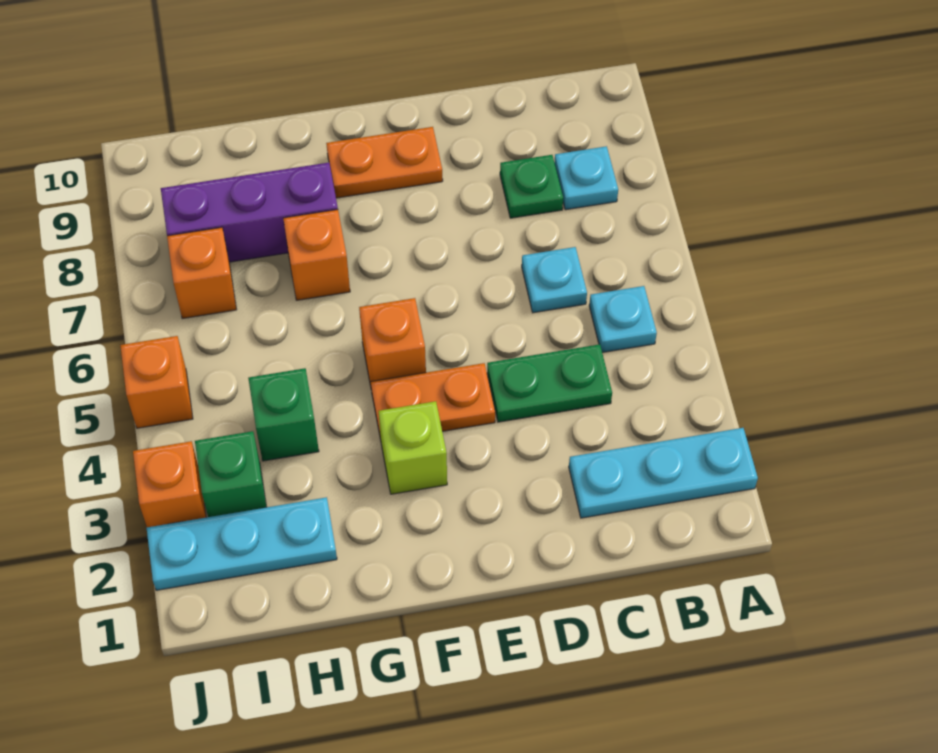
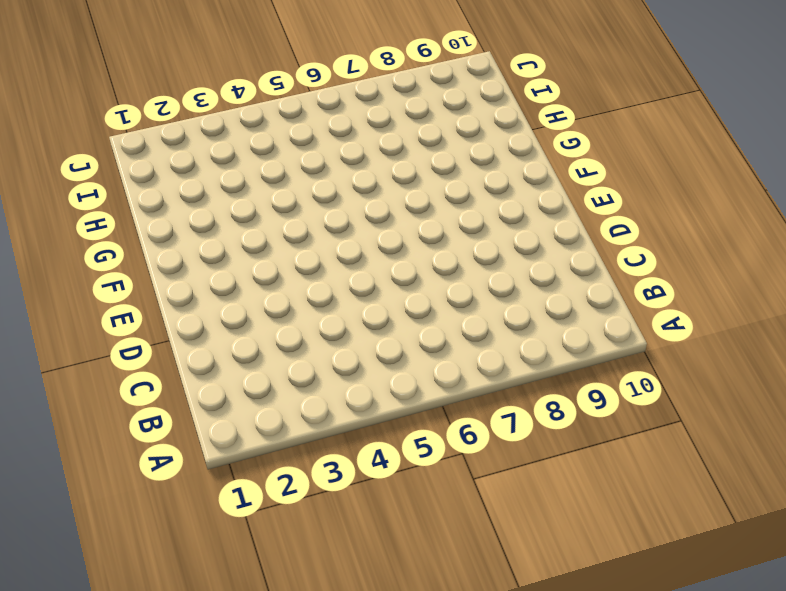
none -> cyan plate A2:C2 level 1
none -> cyan plate B5 level 1
none -> cyan plate B8 level 1

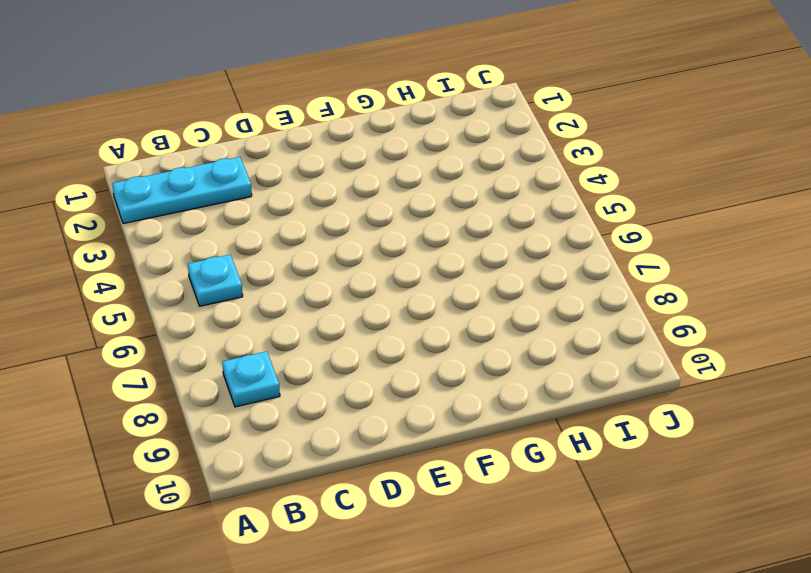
none -> green plate C4:D4 level 1
none -> cyan plate C6 level 1
none -> green plate C8 level 1

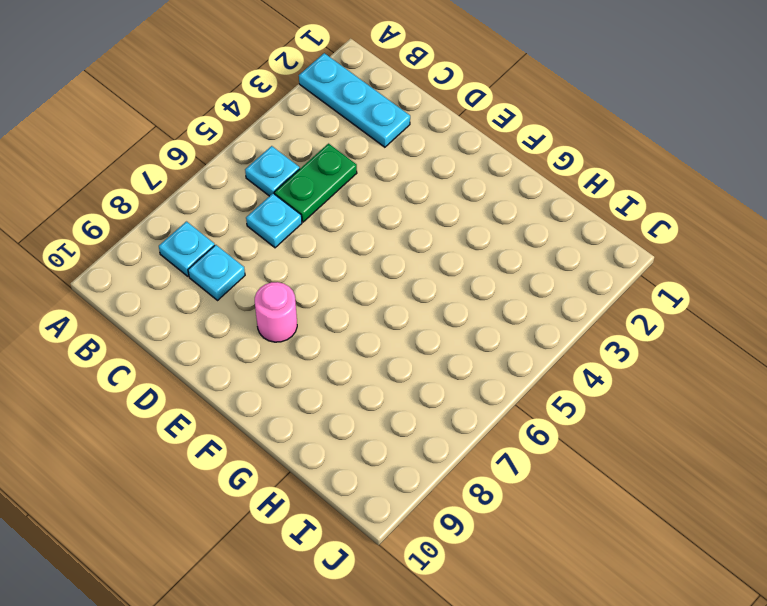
green plate C4:C5 level 1 -> green plate C4:D4 level 1
cyan plate C8 level 1 -> green plate C8 level 1
pink round brick E8 level 1 -> none
none -> orange plate E4:F4 level 1
none -> orange plate E9:F9 level 1
none -> lime brick F3 level 1

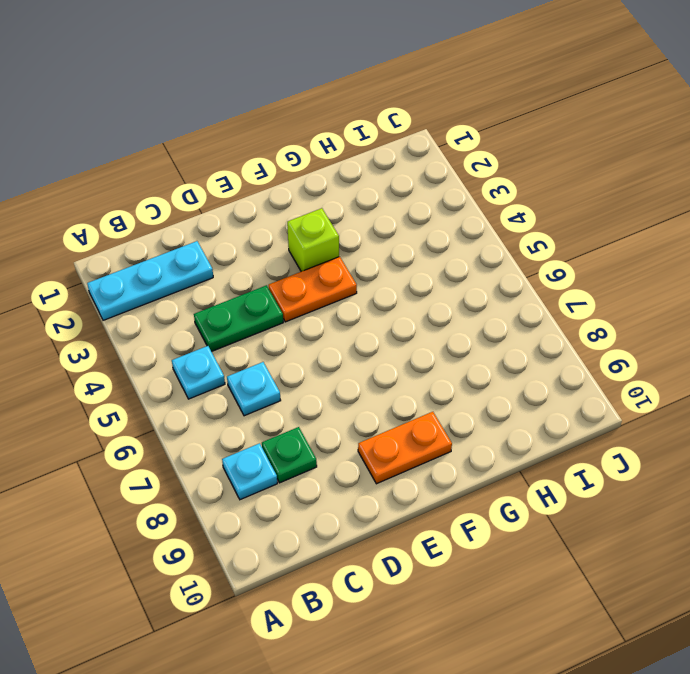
none -> orange brick F5 level 1
none -> orange brick G7 level 1
none -> purple brick G8:I8 level 1

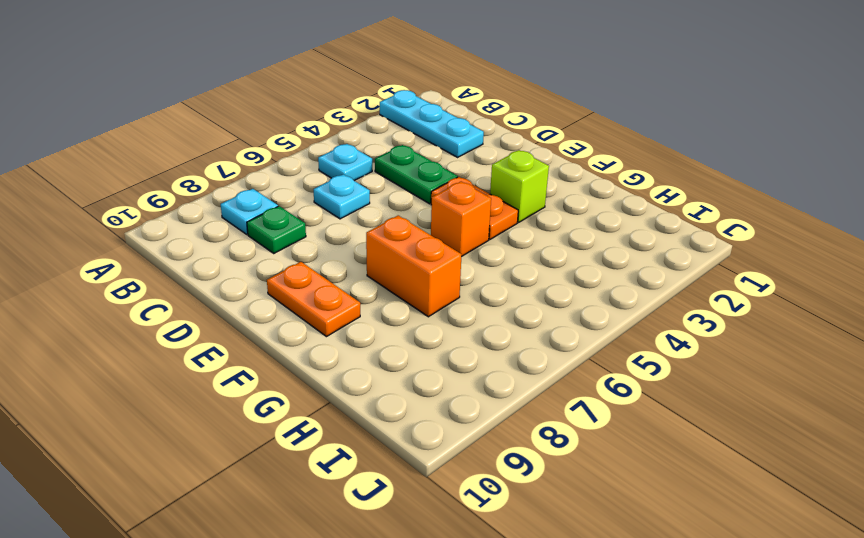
orange brick F7:G7 level 1 -> orange brick G7 level 1
none -> purple brick G8:I8 level 1
none -> cyan plate H2:J2 level 1
none -> green brick H4 level 1

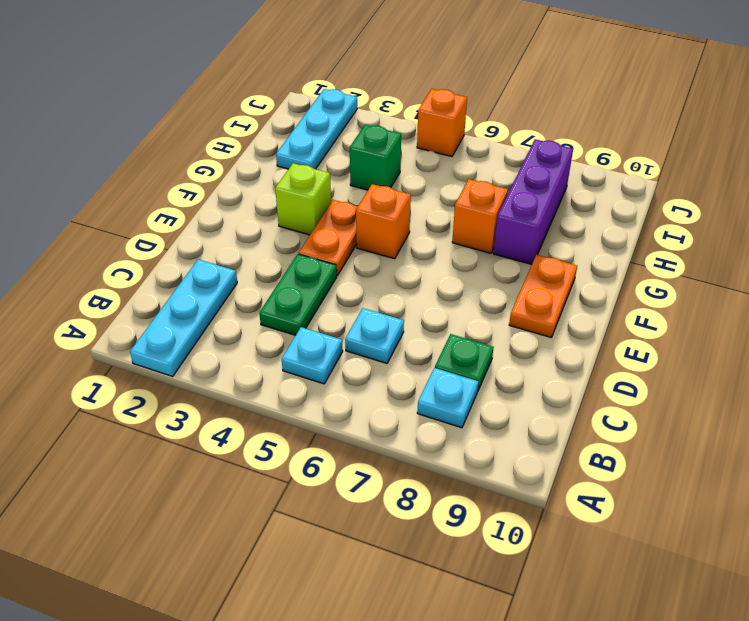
none -> green brick I3 level 1
none -> orange brick I7 level 1
none -> orange brick J3 level 1

